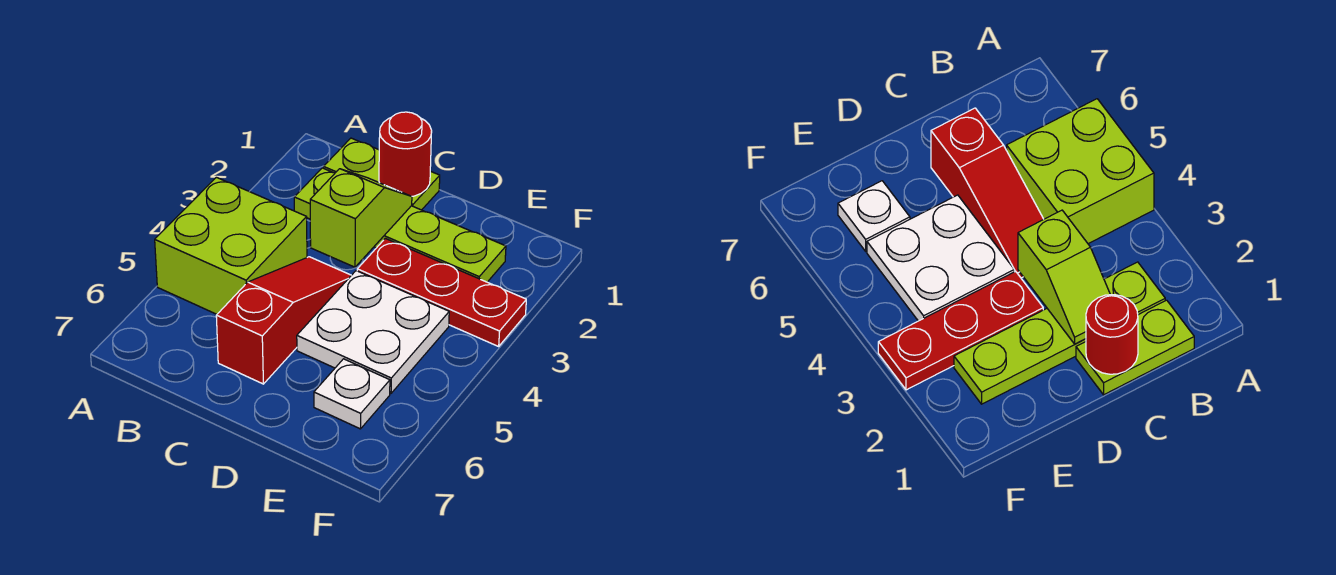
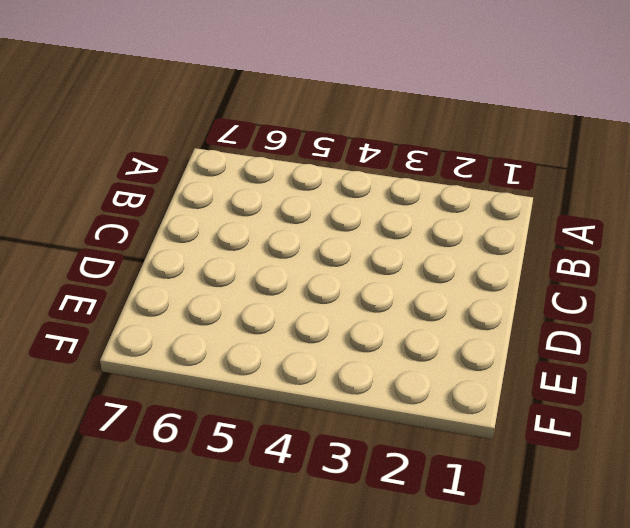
none -> lime brick A4:B5 level 1
none -> lime plate B1:C1 level 1

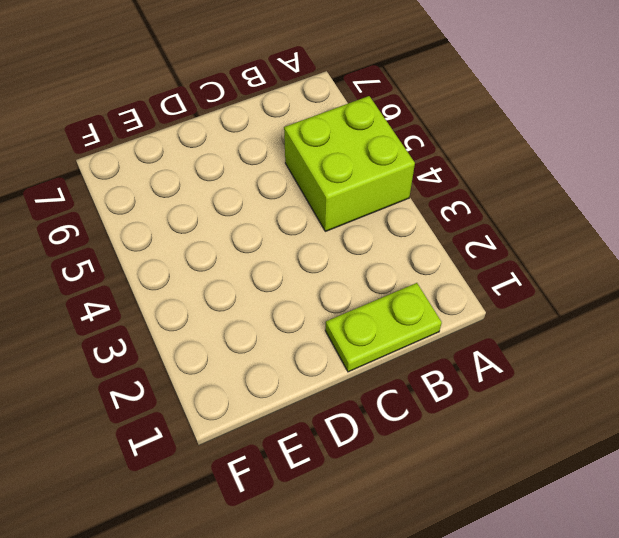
none -> lime plate B2:E2 level 1
none -> red slope C4:C6 level 1 top 6

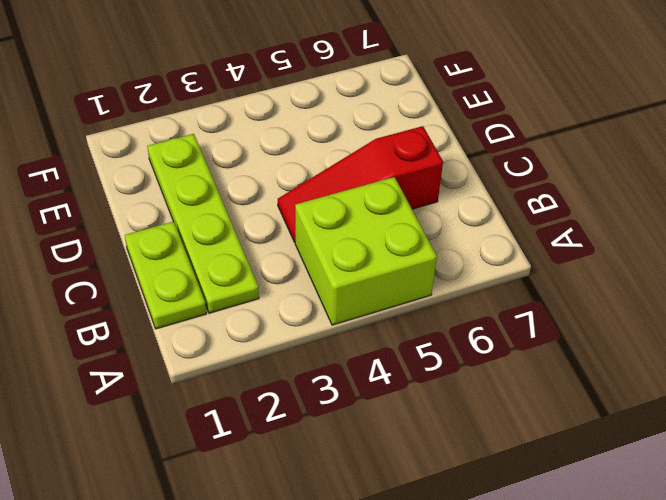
none -> red plate D3:F3 level 1
none -> white plate D4:E5 level 1

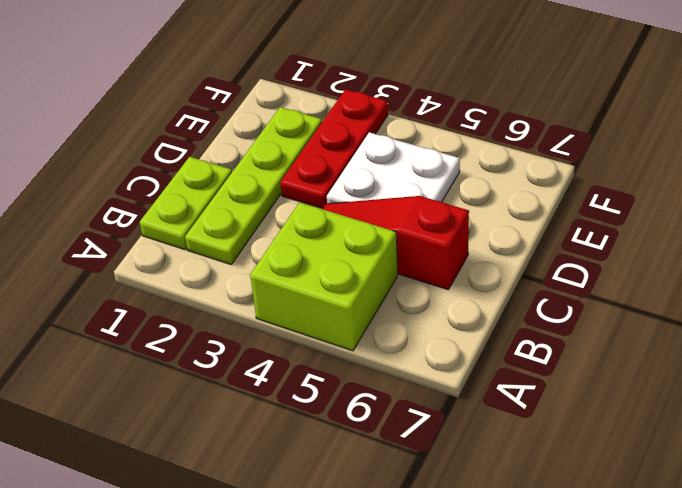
none -> white plate E6 level 1
none -> red round brick C1 level 2

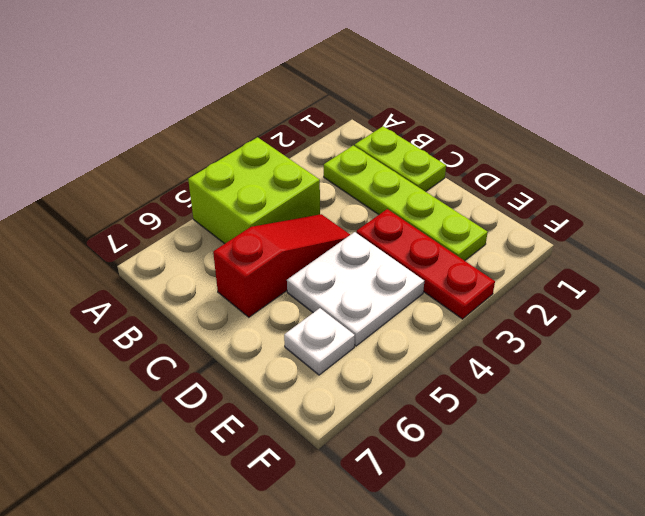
none -> red round brick C1 level 2
none -> lime slope C2:C3 level 2 top 3

